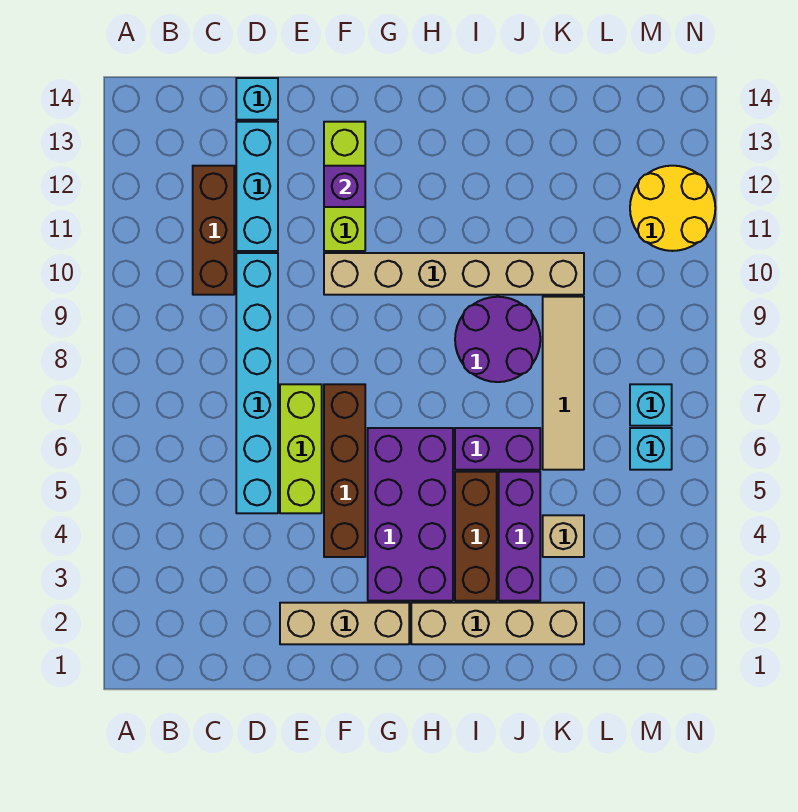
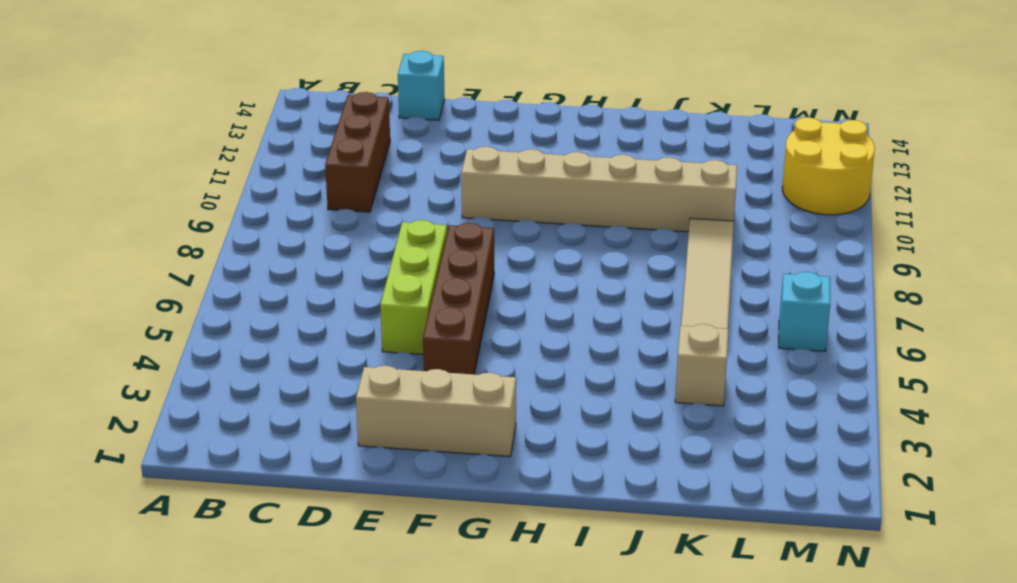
none -> cyan brick D5:D10 level 1
none -> cyan brick D11:D13 level 1
none -> lime brick F11:F13 level 1

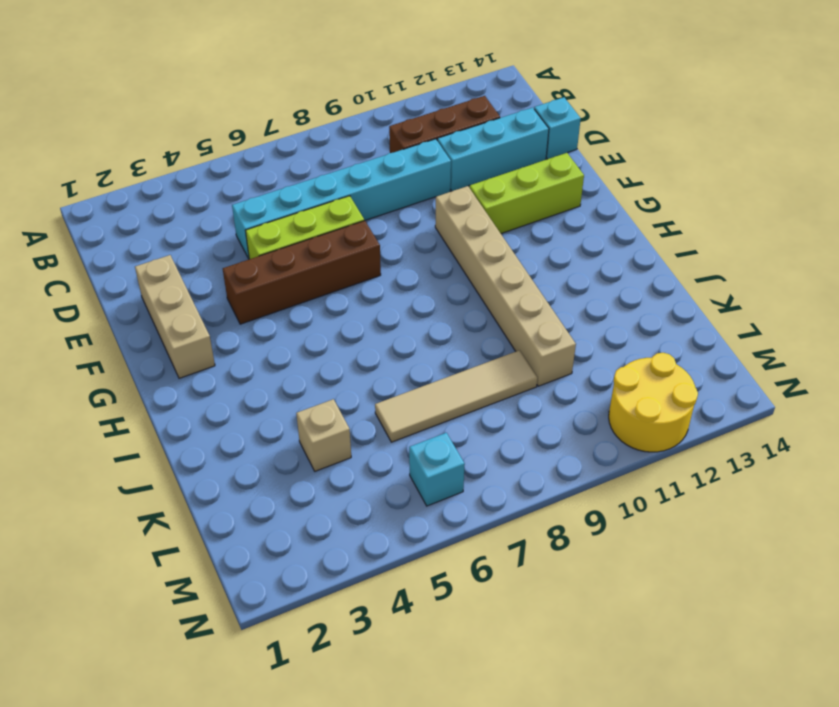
none -> purple brick G3:H6 level 1
none -> tan brick H2:K2 level 1
none -> brown brick I3:I5 level 1

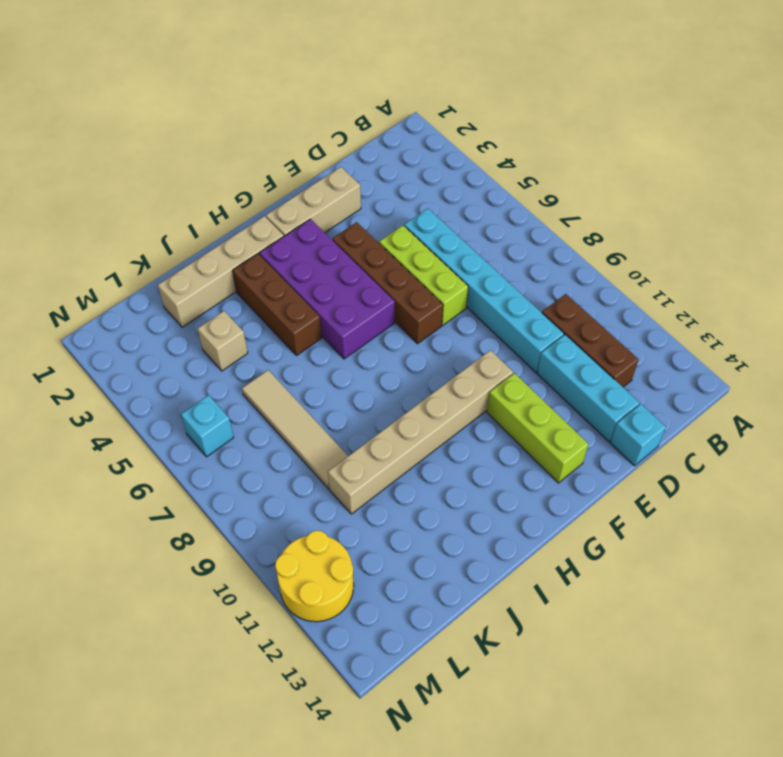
none -> purple brick I6:J6 level 1
none -> purple round brick I8:J9 level 1
none -> purple brick J3:J5 level 1

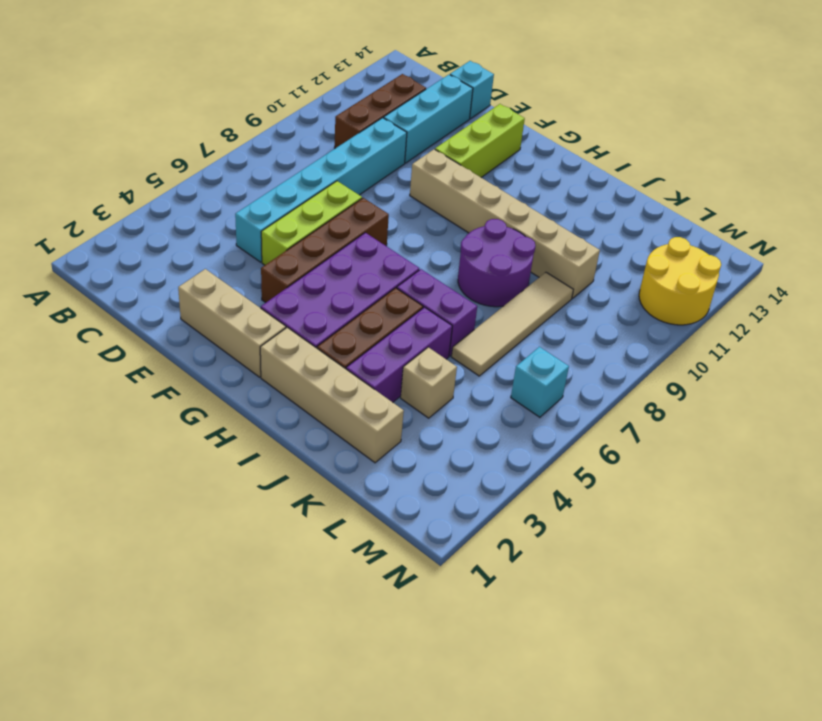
none -> cyan brick M7 level 1
none -> purple brick F12 level 2

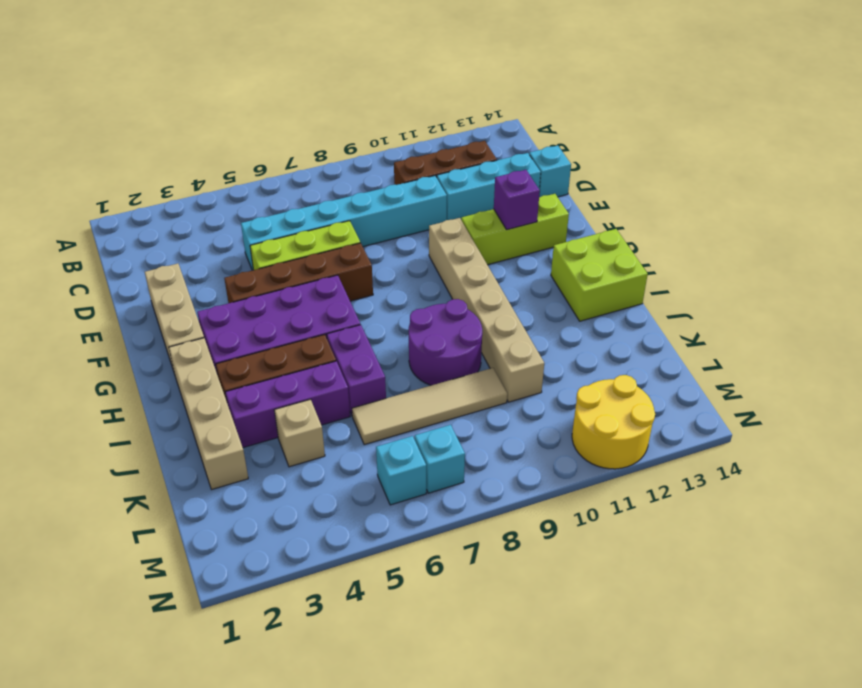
lime brick H13:I14 level 1 -> none

